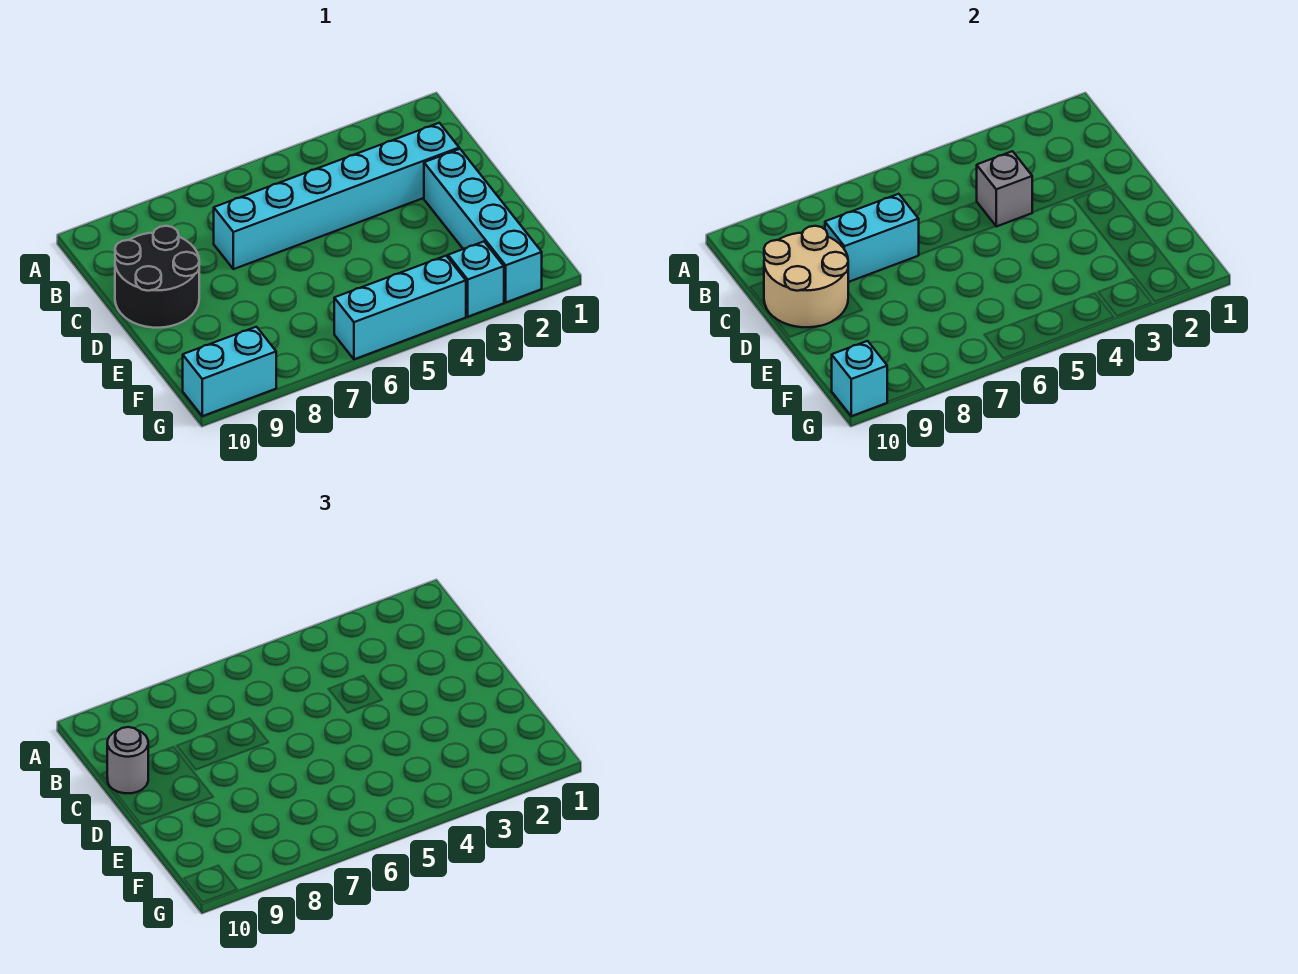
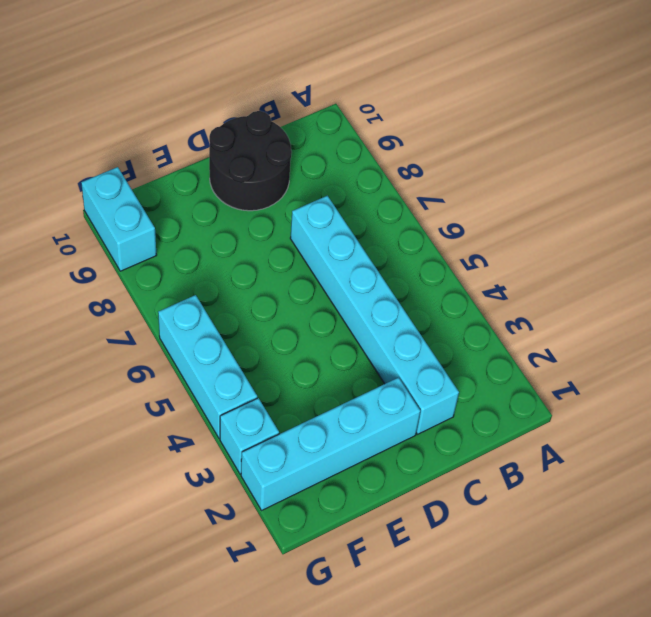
none -> grey brick C4 level 2
none -> cyan brick C7:C8 level 2

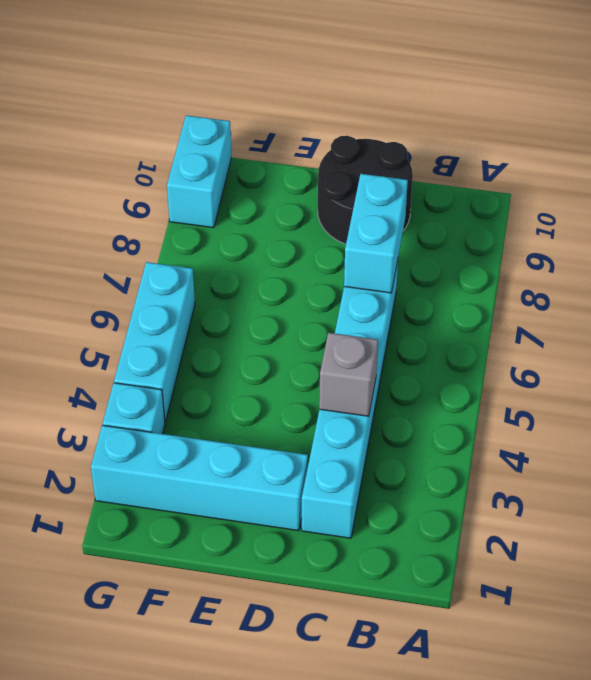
none -> tan round brick C9:D10 level 2
none -> cyan brick G10 level 2

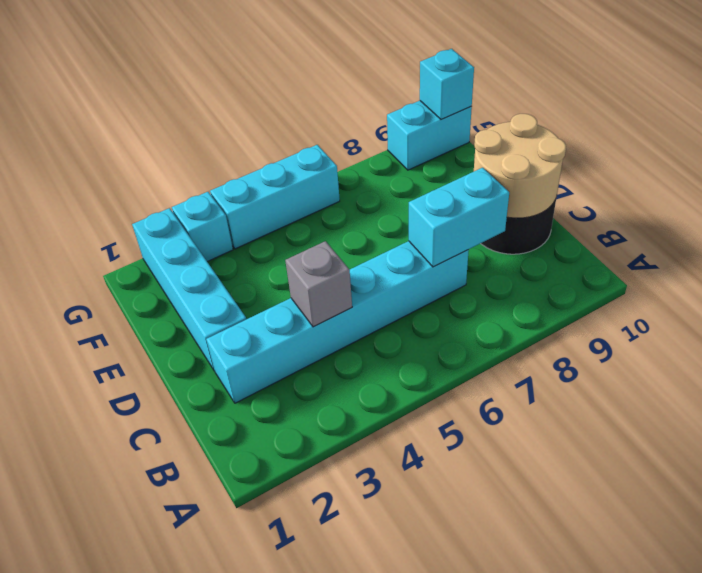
none -> grey round brick C10 level 3

